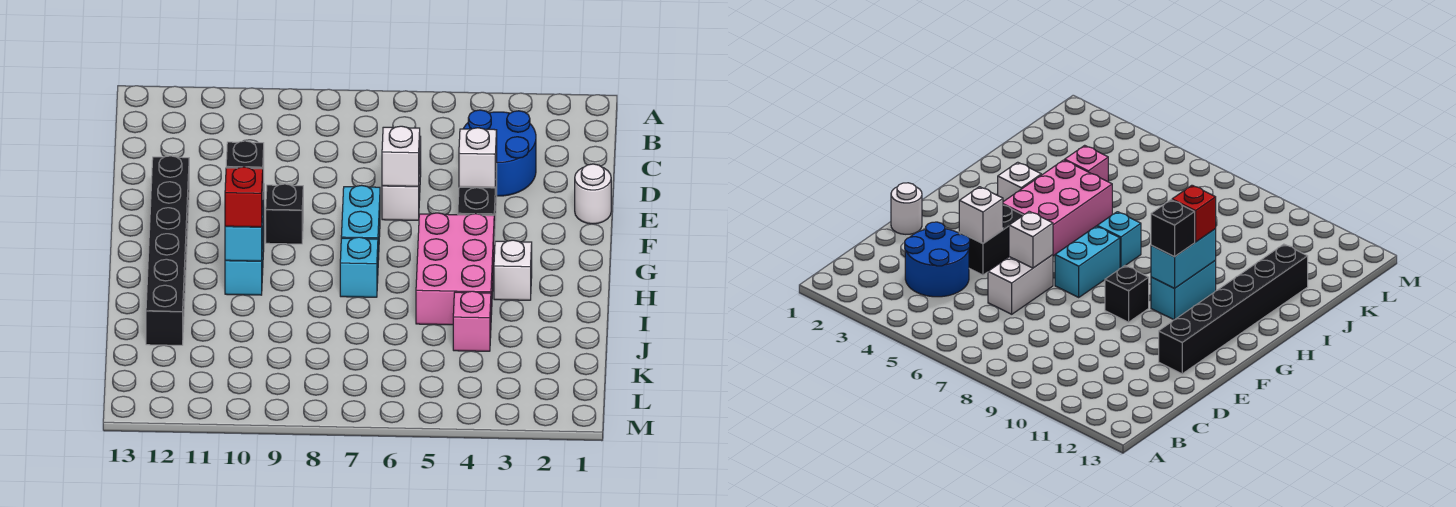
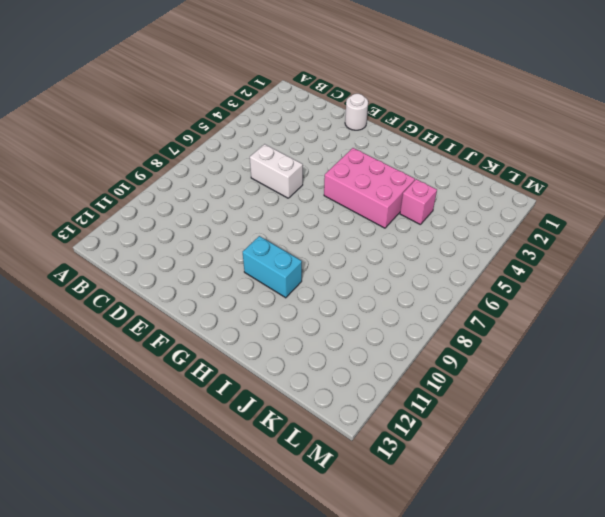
none -> blue round brick C3:D4 level 1
none -> black brick E4:F4 level 1
none -> black brick E12:J12 level 1

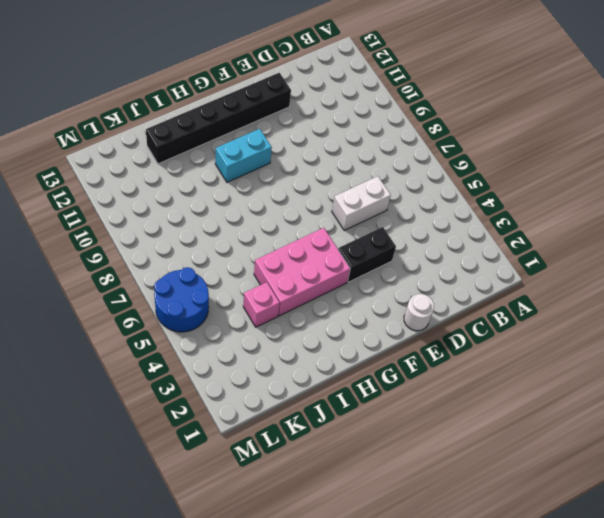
blue round brick L5:M6 level 1 -> blue round brick C3:D4 level 1
none -> cyan brick F7:G7 level 1
none -> black brick F9 level 1
none -> white brick H3 level 1

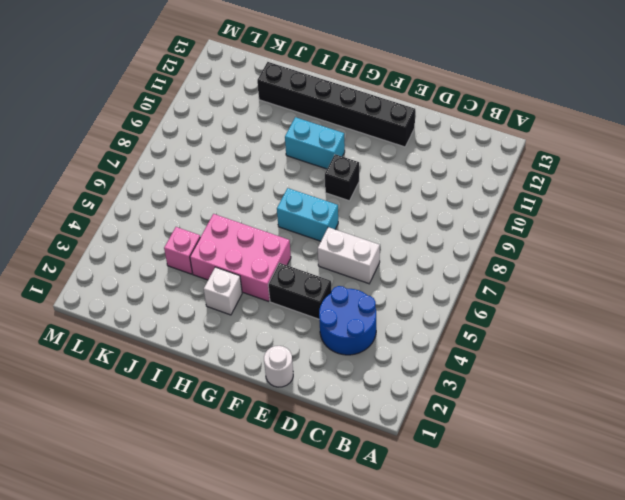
none -> cyan brick H7 level 1
none -> white brick E4 level 2
none -> white brick E6 level 2

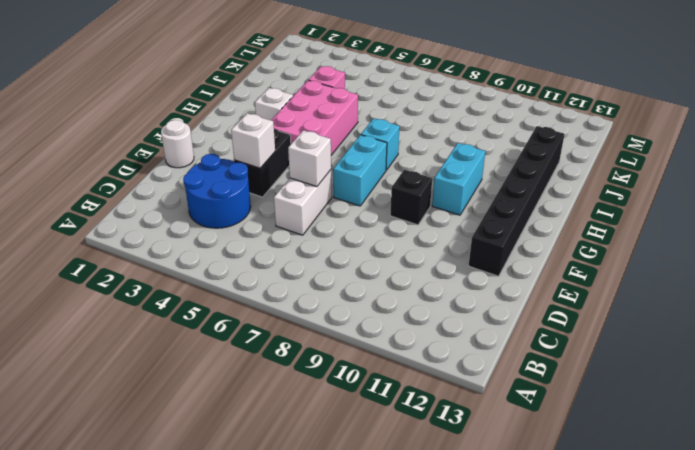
none -> cyan brick G10:H10 level 2
none -> black brick G10 level 3
none -> red brick H10 level 3

